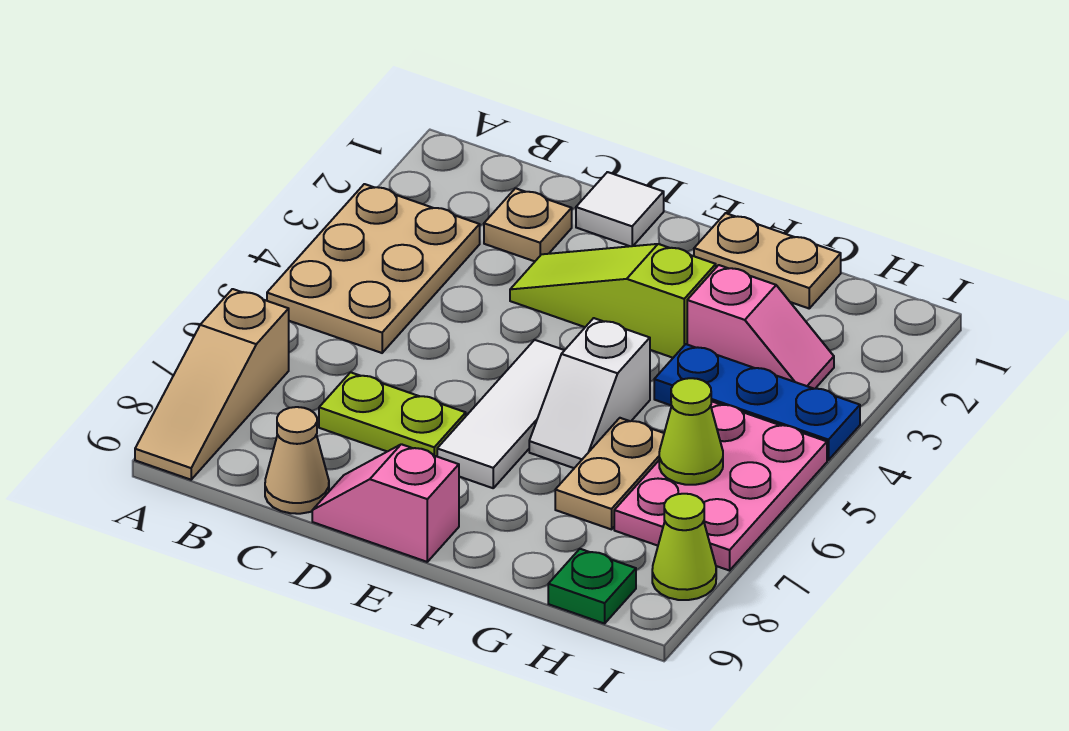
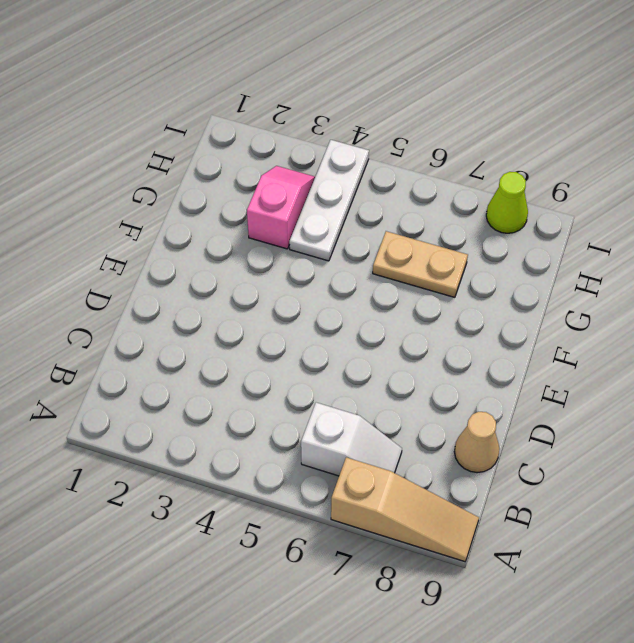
white slope B6:B7 level 1 top 6 -> white slope F5:F6 level 1 top 5
white plate G4:I4 level 1 -> blue plate G4:I4 level 1
none -> tan plate A3:B5 level 1
none -> tan plate C2 level 1
none -> lime plate C7:D7 level 1

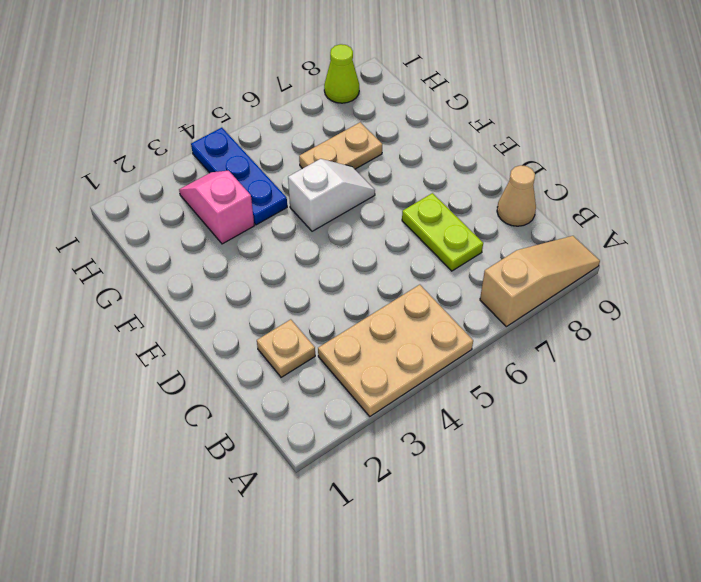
none -> white tile D1 level 1
none -> lime slope D3:F3 level 1 top F
none -> pink slope D9:E9 level 1 top E

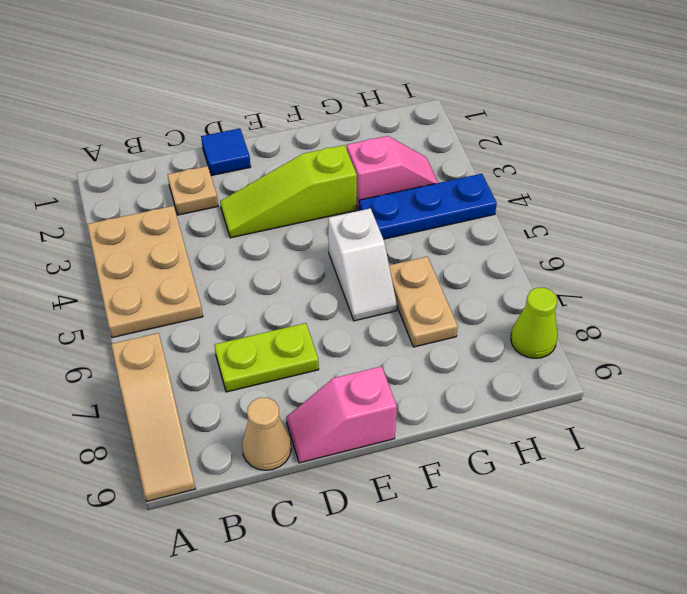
blue tile D1 level 1 -> white tile D1 level 1
none -> white tile E5:E7 level 1
none -> tan plate F1:G1 level 1
none -> pink plate H5:I7 level 1

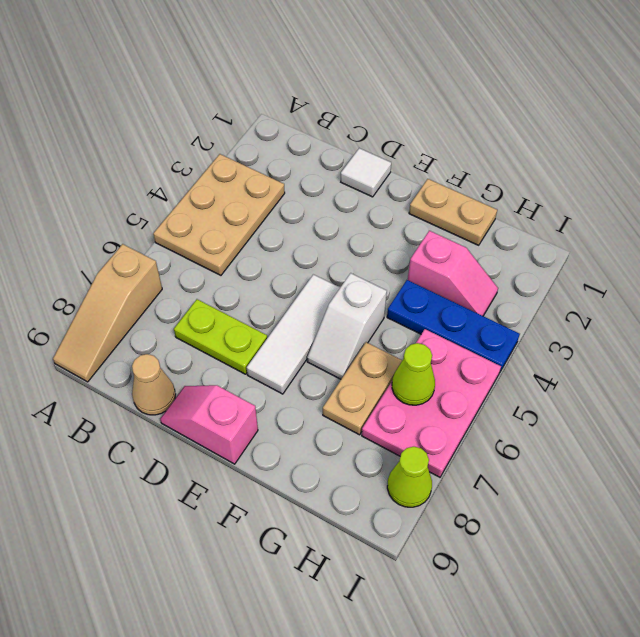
none -> tan plate C2 level 1
none -> lime slope D3:F3 level 1 top F
none -> green plate H9 level 1

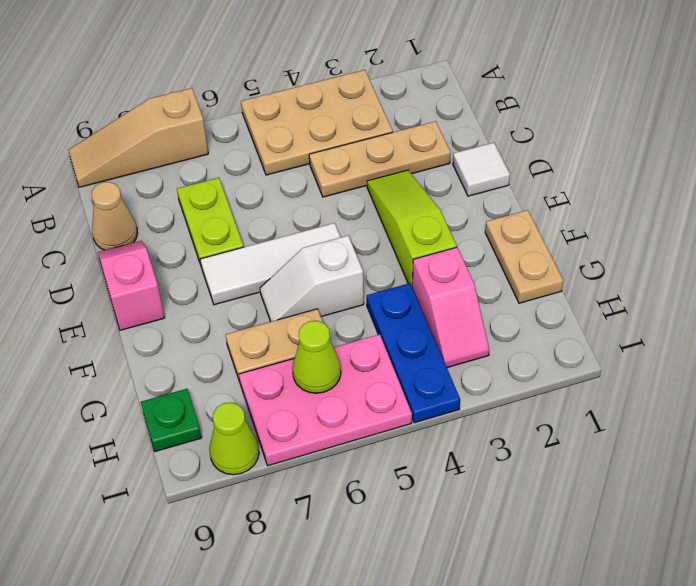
tan plate C2:C4 level 1 -> tan plate C2 level 1

